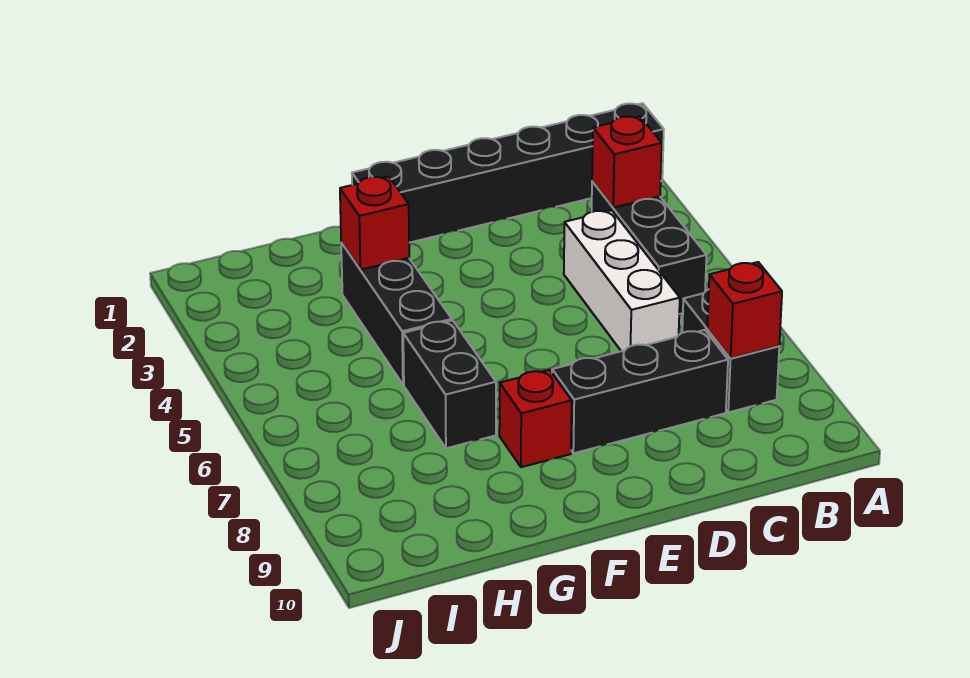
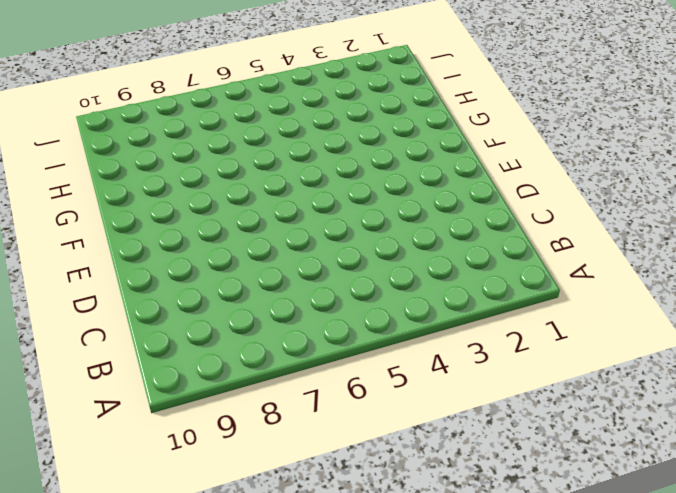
none -> black brick A1:F1 level 1
none -> black brick B3:B5 level 1

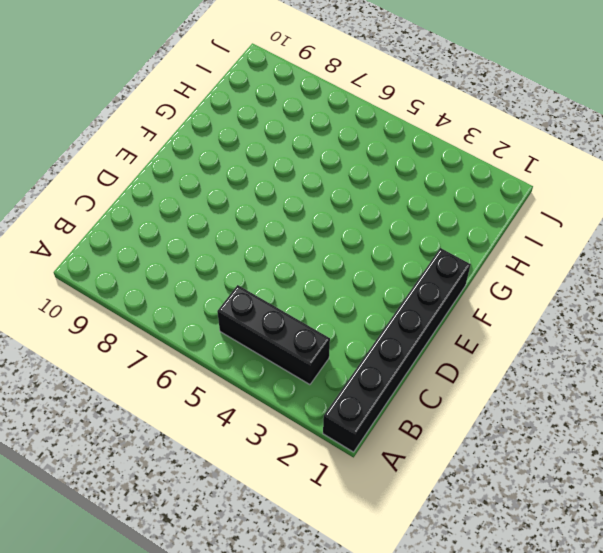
none -> black brick B7:B8 level 1
none -> white brick C4:C6 level 1

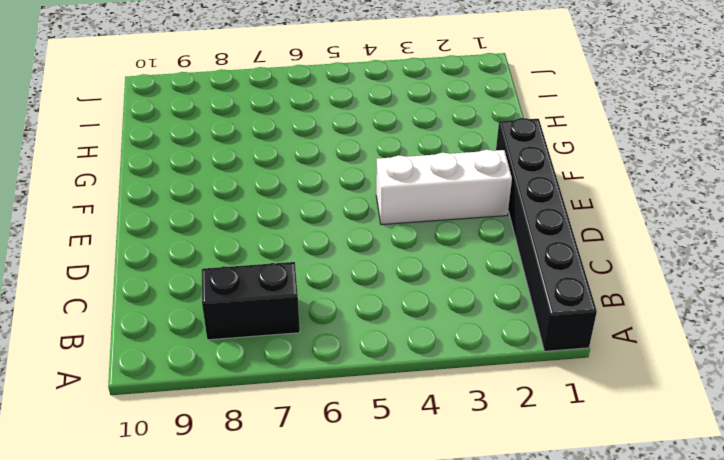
white brick E2:E4 level 1 -> white brick C4:C6 level 1
none -> black brick B3:B5 level 1
none -> black brick C8:E8 level 1

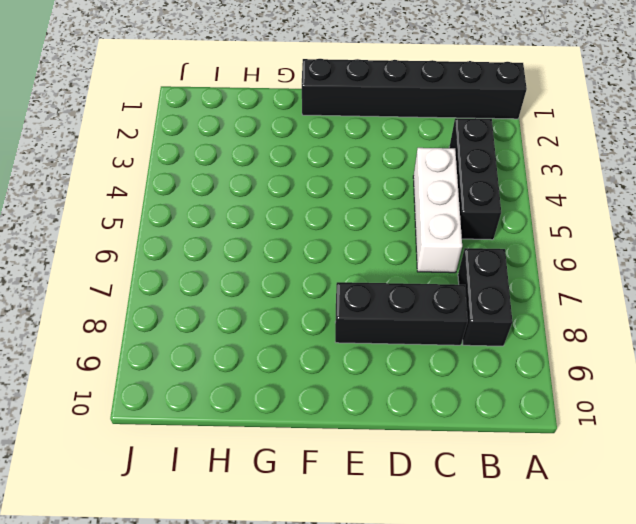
none -> red brick F8 level 1
none -> black brick G3:G5 level 1

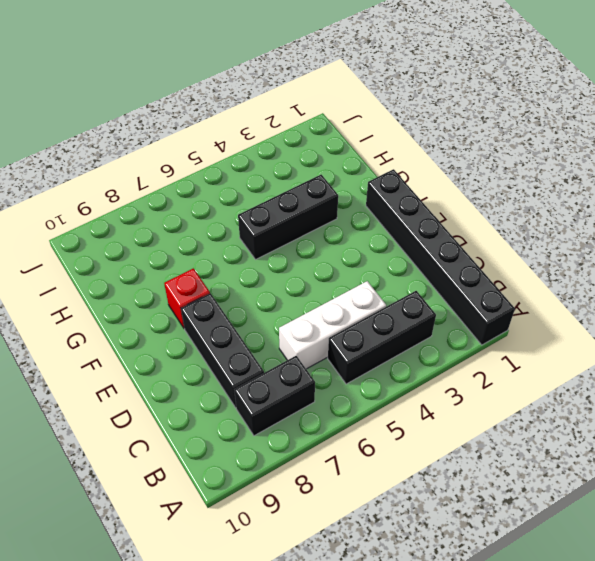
none -> black brick G6:G7 level 1
none -> red brick B3 level 2

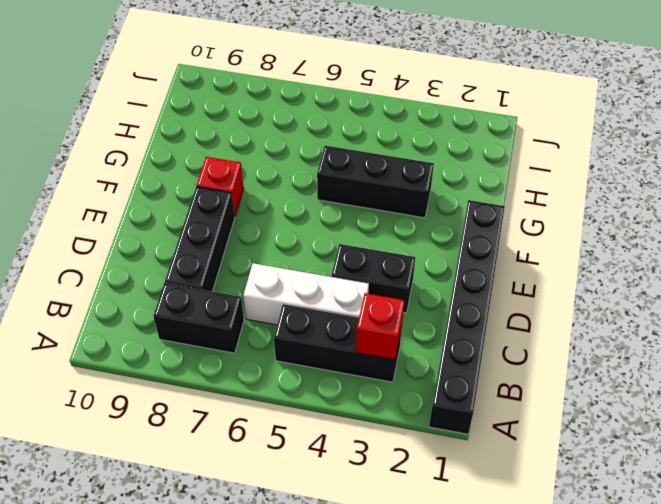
black brick D3:D4 level 1 -> black brick G6:G7 level 1
none -> red brick B8 level 2
none -> red brick G3 level 2

